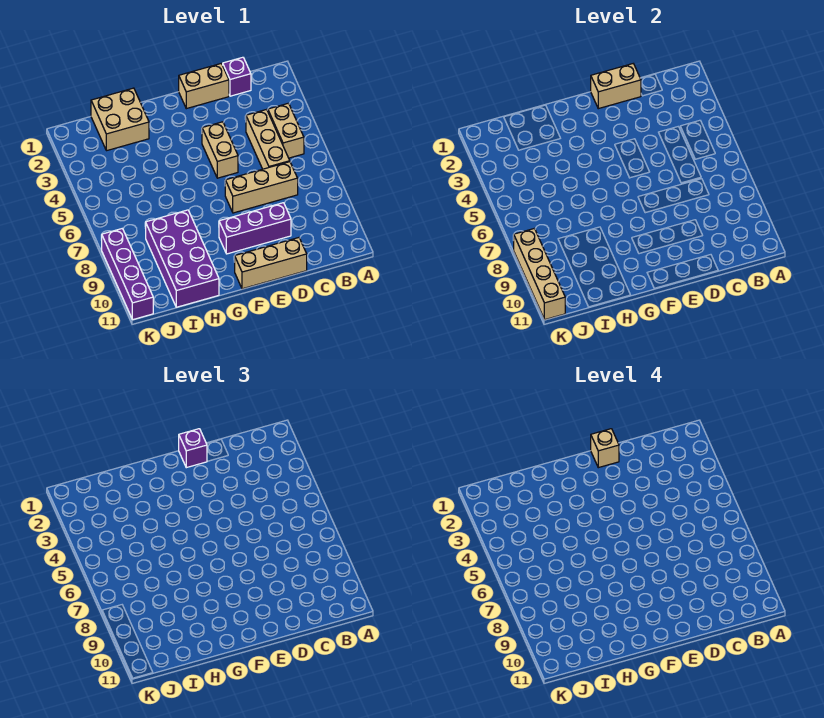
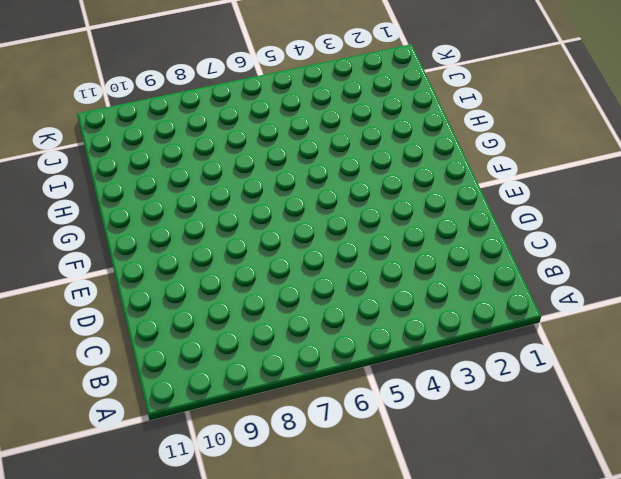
none -> tan brick B4:B5 level 1
none -> purple brick C1 level 1
none -> tan brick C4:C6 level 1

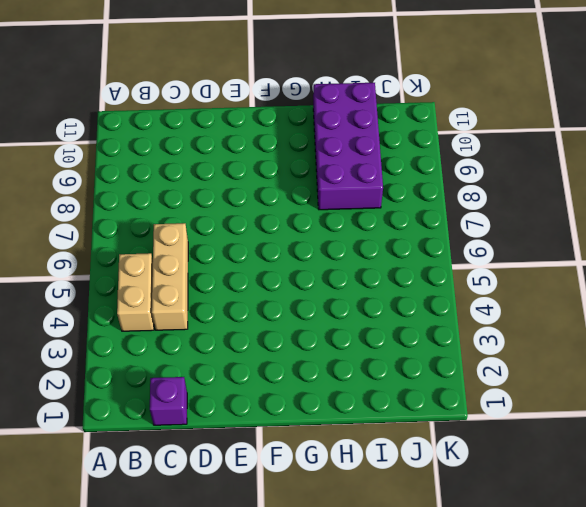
none -> tan brick C7:E7 level 1
none -> tan brick D1:E1 level 1
none -> purple brick D9:F9 level 1

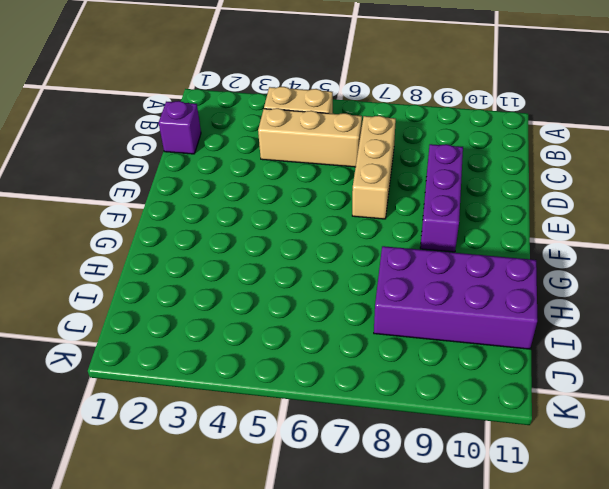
none -> tan brick D1:E1 level 1
none -> tan brick D11:F11 level 1
none -> tan brick E4:E5 level 1

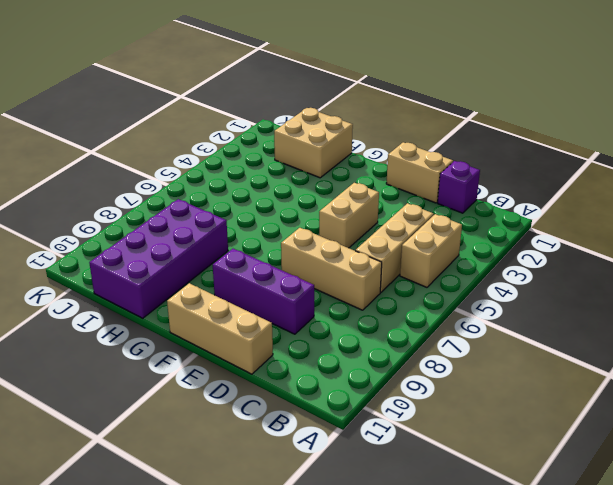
none -> purple brick K8:K11 level 1
none -> tan brick D1:E1 level 2
none -> tan brick K8:K11 level 2

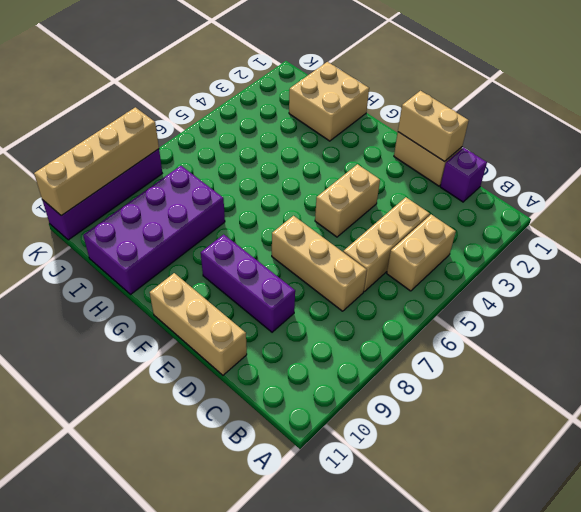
none -> purple brick E1 level 3
none -> tan brick E1 level 4

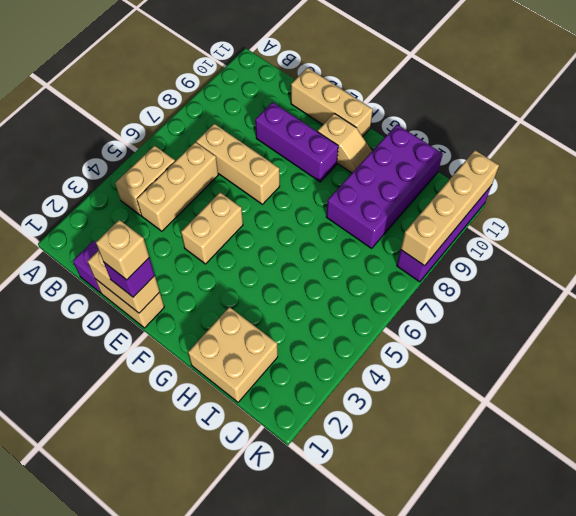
tan slope F10:G10 level 1 top F -> none

